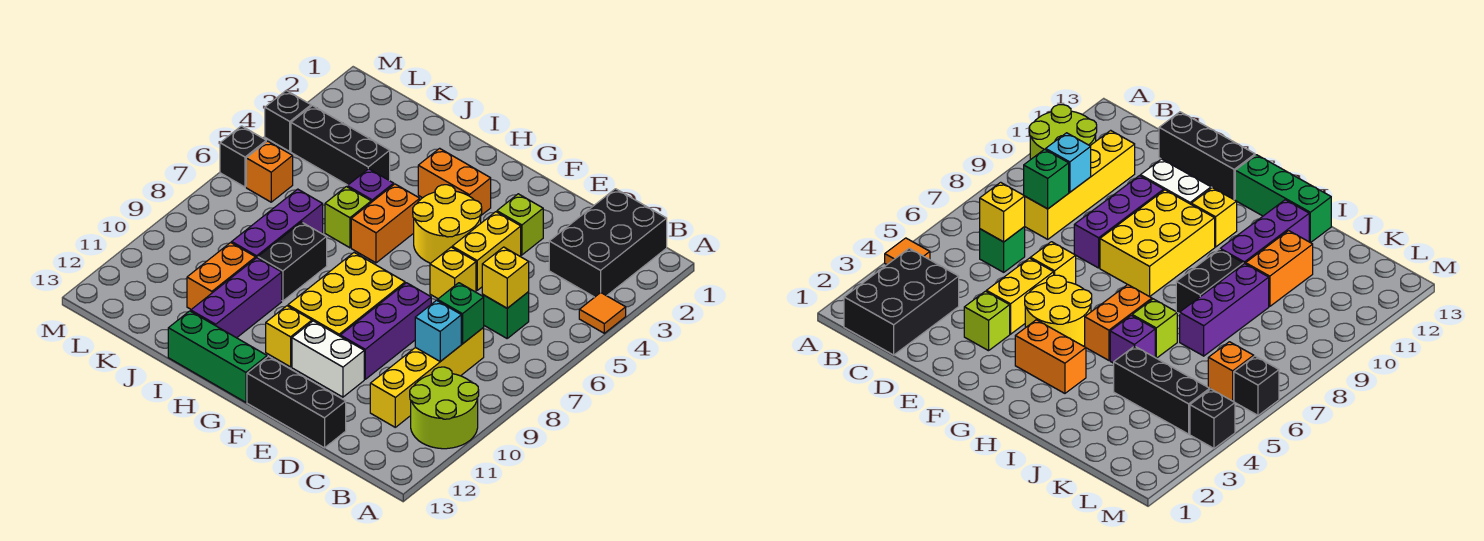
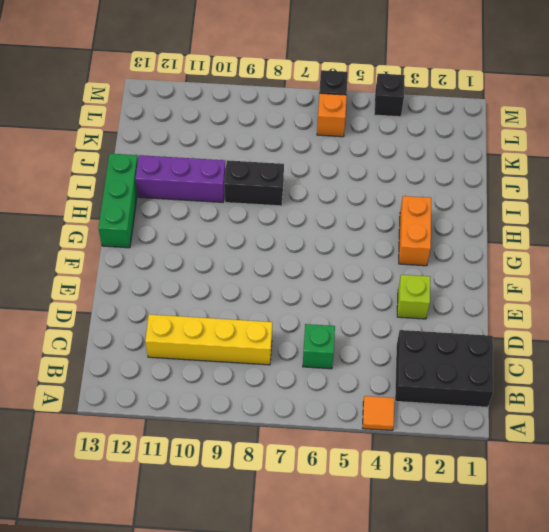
none -> lime round brick A10:B11 level 1
none -> black brick D13:F13 level 1
none -> yellow brick E4:E5 level 1
none -> yellow brick E6 level 1

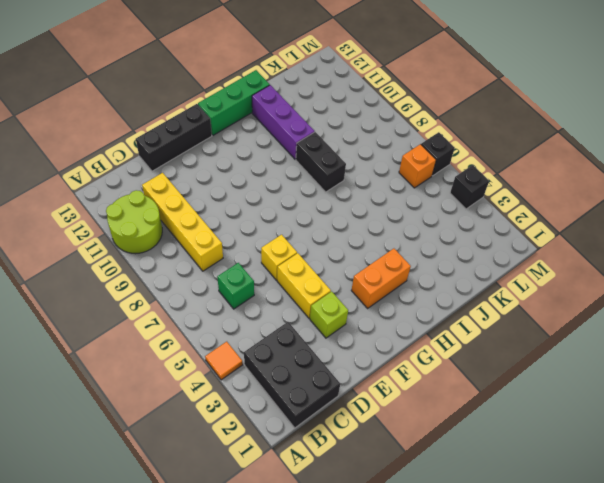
none -> purple brick E8:E10 level 1
none -> white brick E11:F11 level 1
none -> yellow round brick F4:G5 level 1
none -> yellow brick F8:G10 level 1

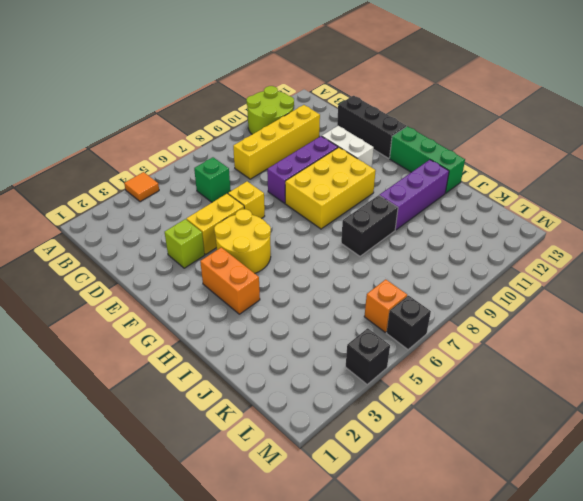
none -> black brick B1:C3 level 1
none -> yellow brick G11 level 1
none -> orange brick H5:H6 level 1
none -> purple brick I5 level 1

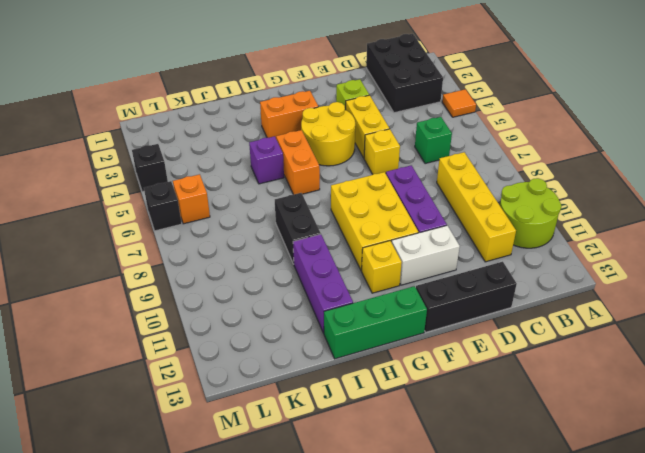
none -> lime brick I6 level 1
none -> black brick J4:L4 level 1
none -> purple brick J7:J9 level 1
none -> orange brick J10:J11 level 1

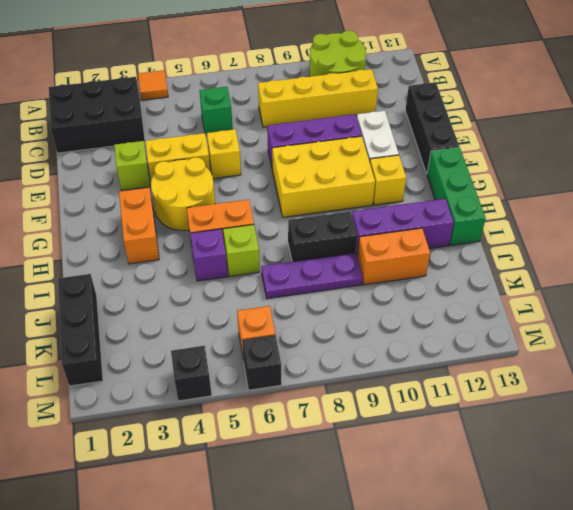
black brick J1:L1 level 1 -> black brick J4:L4 level 1
purple plate J7:J9 level 1 -> purple brick J7:J9 level 1
none -> yellow brick C6 level 2
none -> green brick C8 level 2
none -> cyan brick C9 level 2

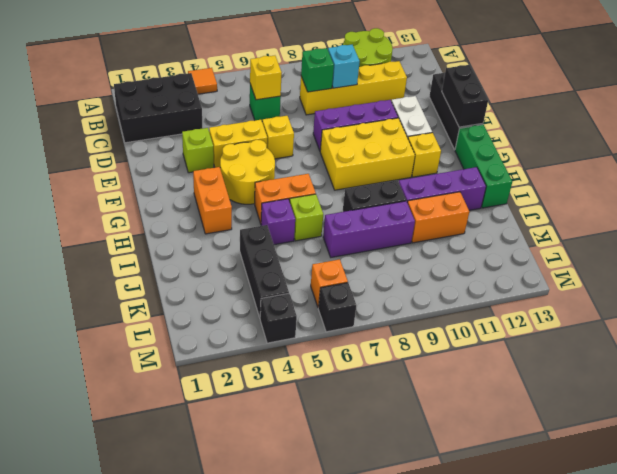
black brick E13:F13 level 2 -> none

